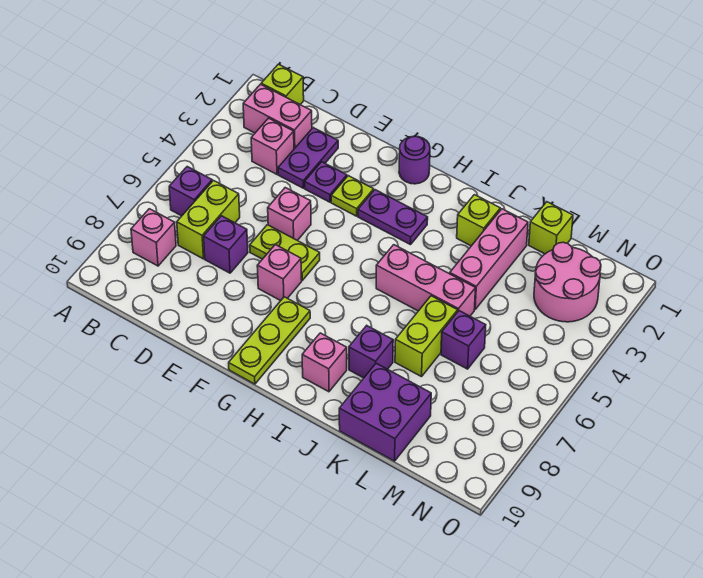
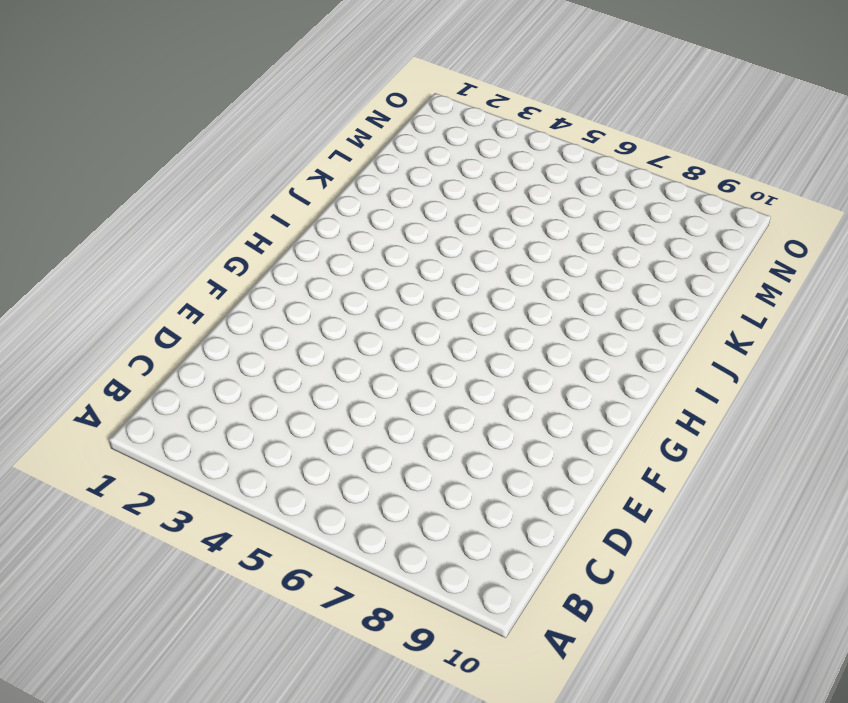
none -> lime brick B1 level 1
none -> pink brick B2:C2 level 1
none -> purple brick B6 level 1

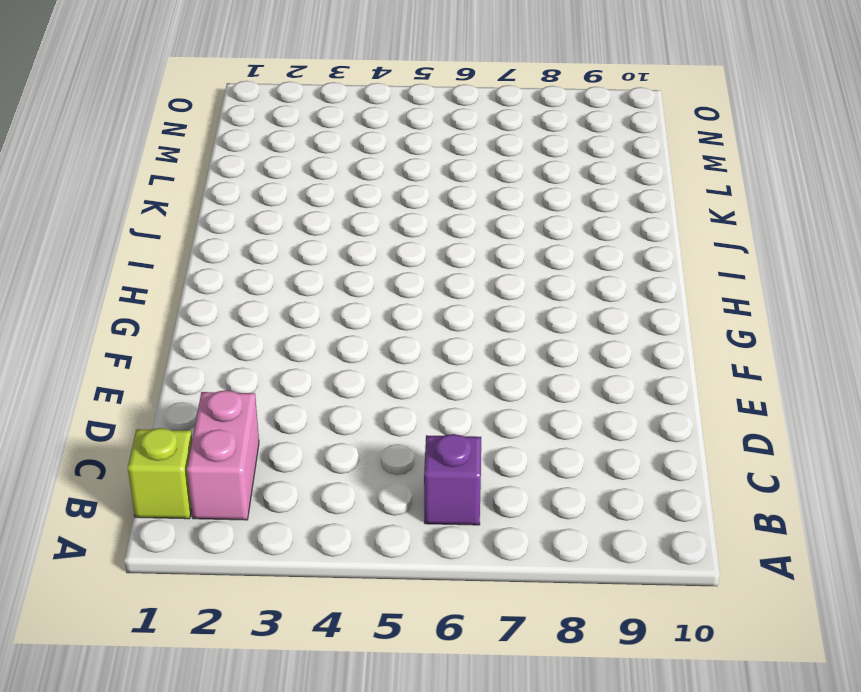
none -> pink brick B8 level 1
none -> pink brick C3 level 1
none -> lime brick C6:C7 level 1

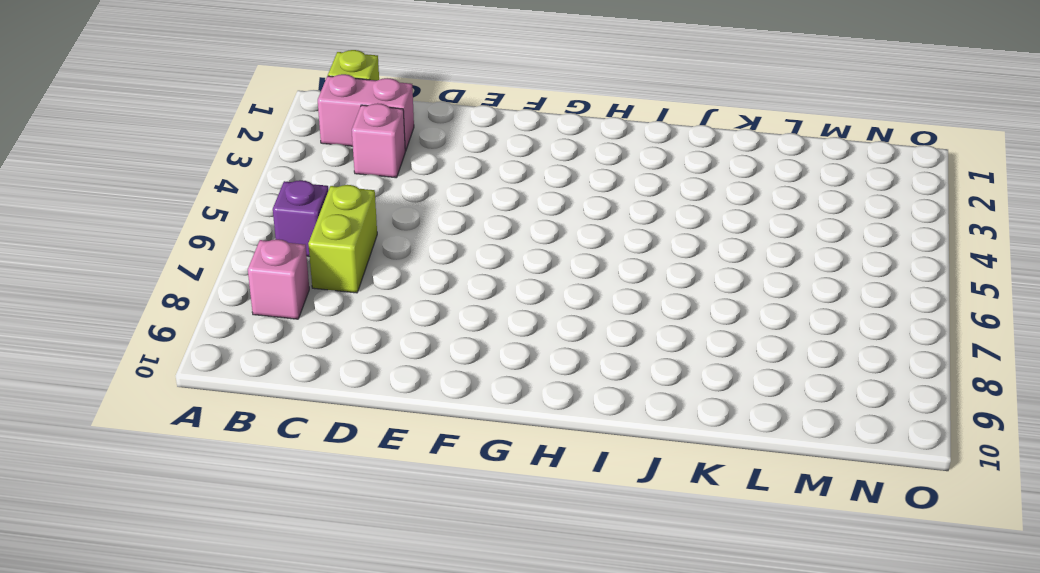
none -> purple plate D2:D3 level 1
none -> purple brick D7 level 1
none -> purple plate E3 level 1

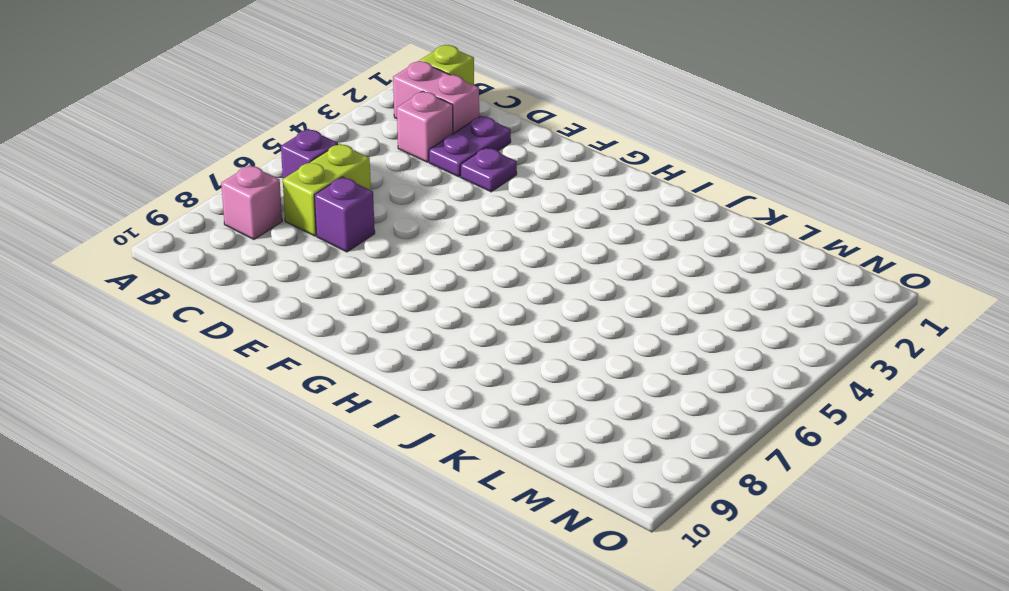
none -> pink brick E5 level 1
none -> lime plate E6:F6 level 1
none -> lime plate F3 level 1

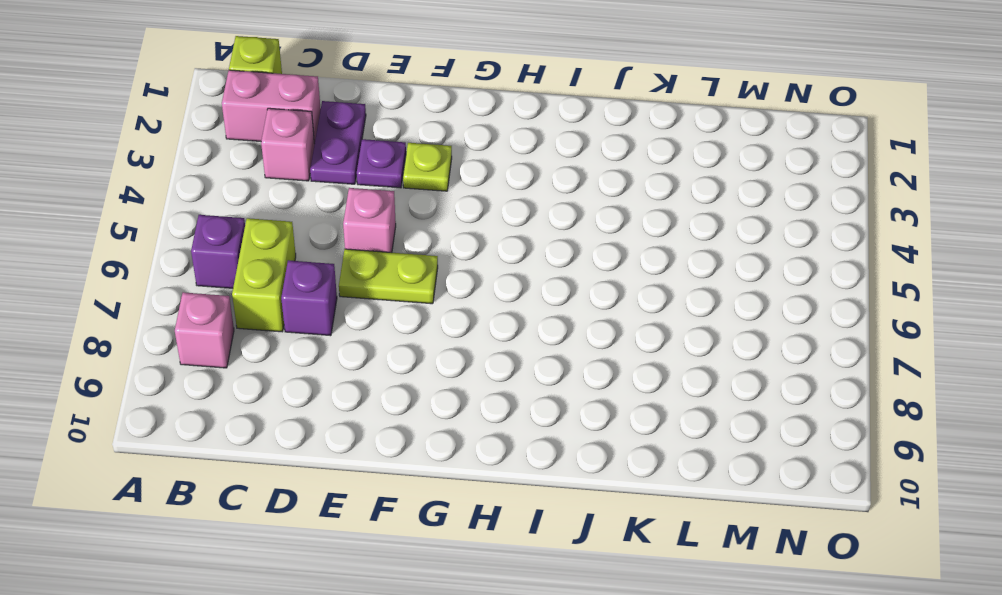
none -> pink brick F7 level 1
none -> purple round brick G1 level 1
none -> purple plate G3:H3 level 1

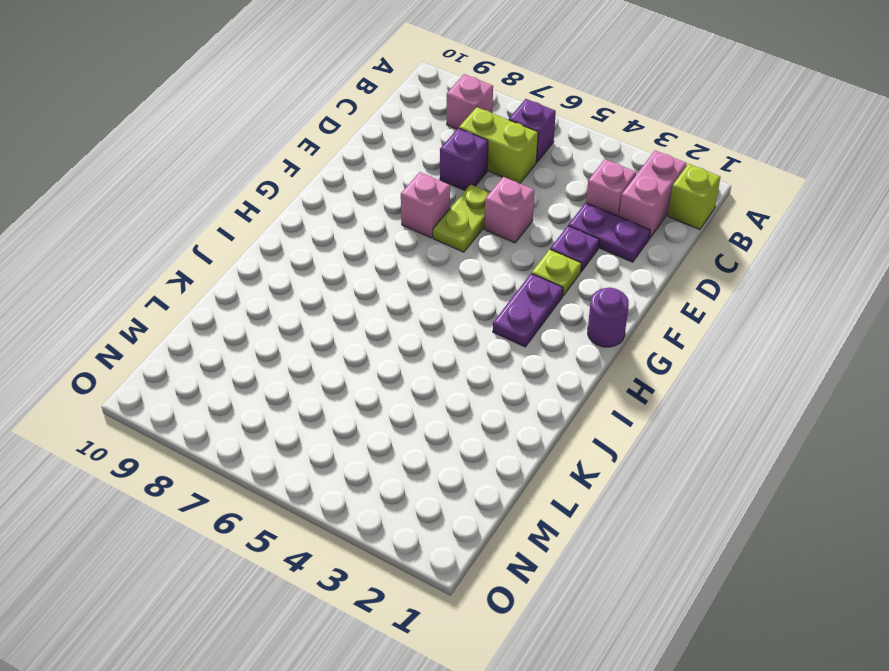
none -> lime plate G8:G10 level 1
none -> pink brick I5:K5 level 1
none -> pink brick I9 level 1

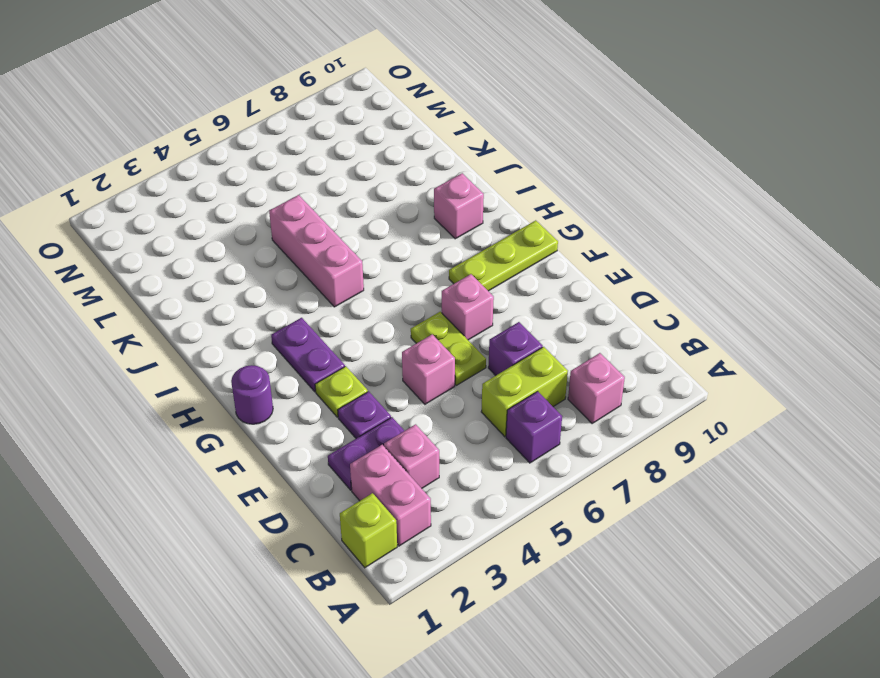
none -> lime brick J2 level 1
none -> purple brick J8 level 1
none -> pink brick K2:K4 level 1

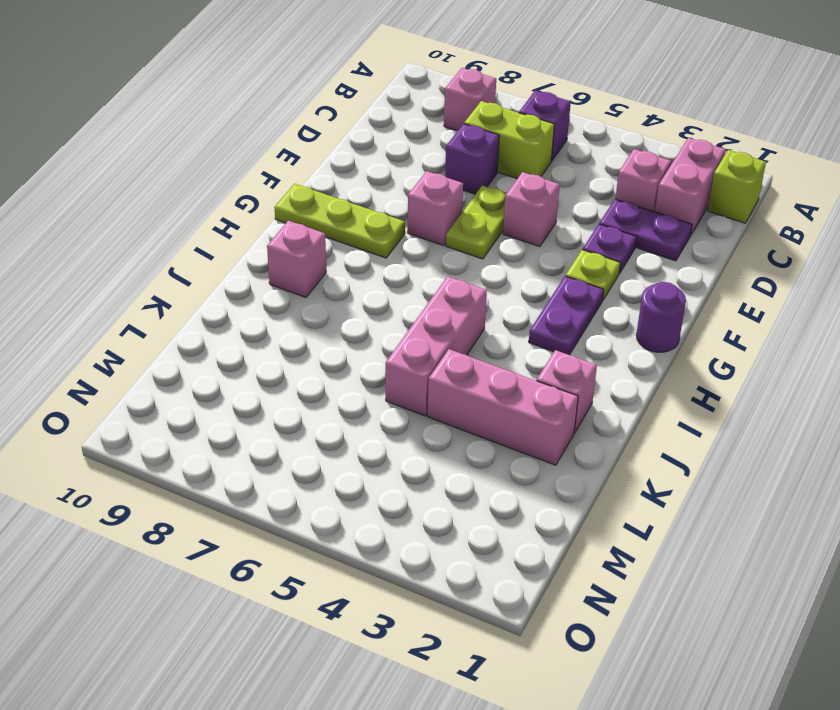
pink brick J2 level 1 -> lime brick J2 level 1
none -> purple brick J8 level 1
none -> lime brick K6:K7 level 1
none -> purple brick K9:L10 level 1

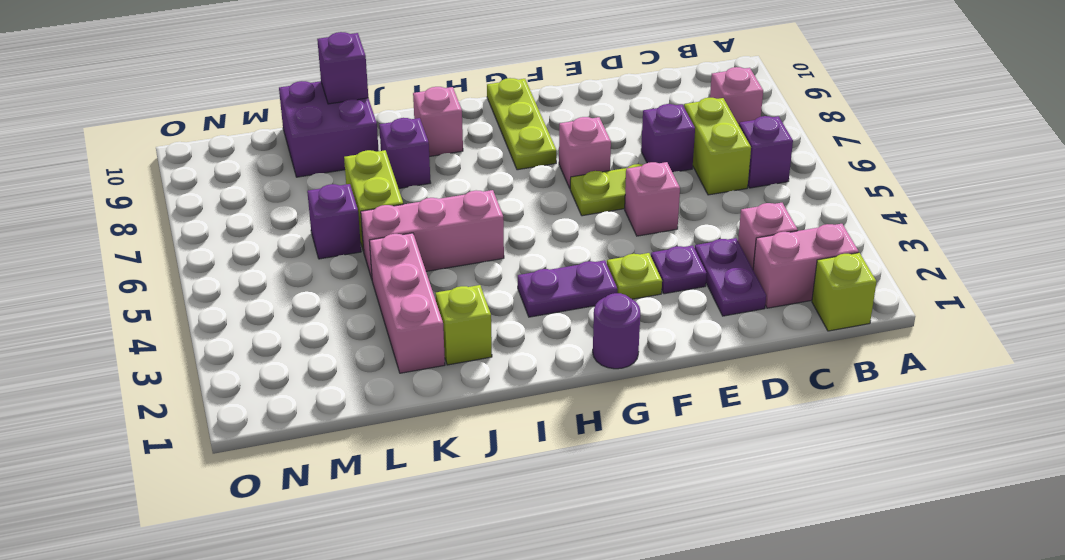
purple brick K10 level 2 -> none
none -> lime brick L1 level 1
none -> pink round brick M2:N3 level 1

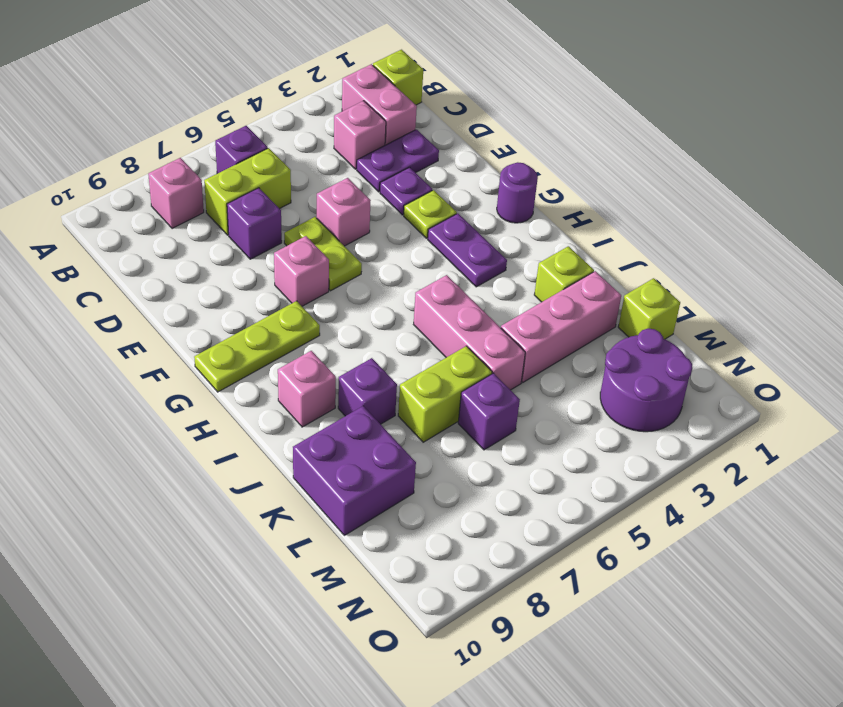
purple round brick M2:N3 level 1 -> pink round brick M2:N3 level 1

